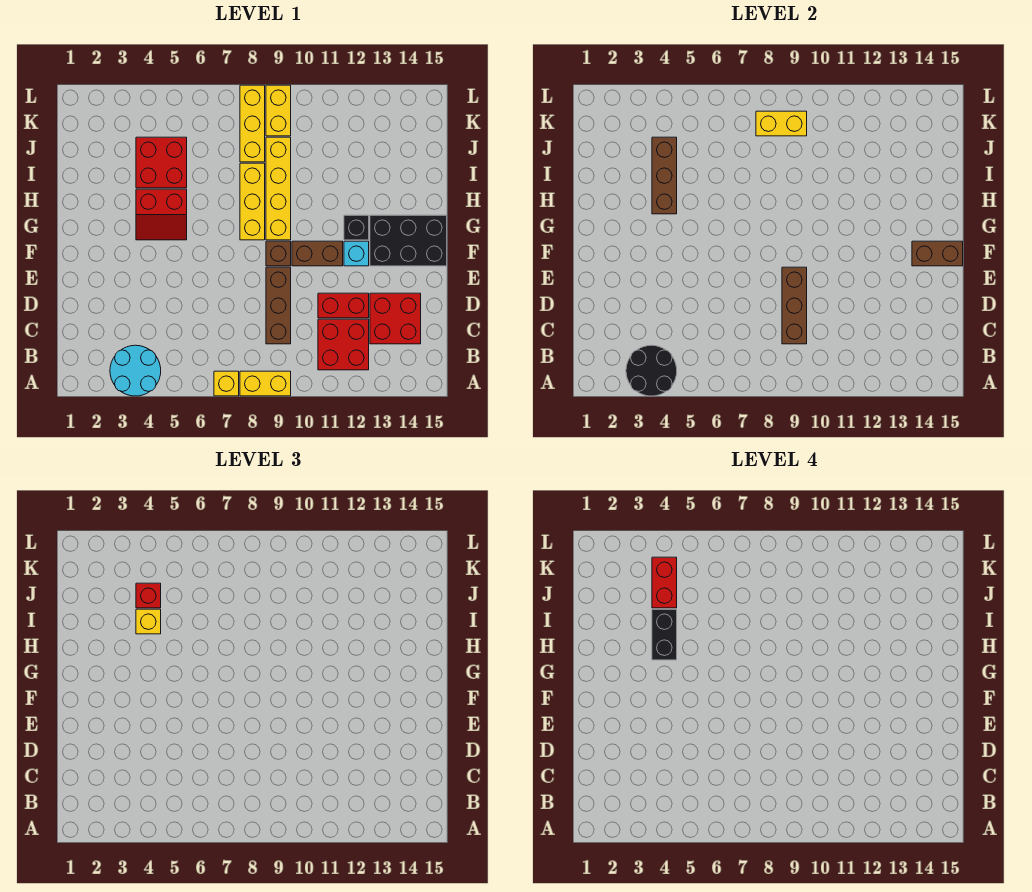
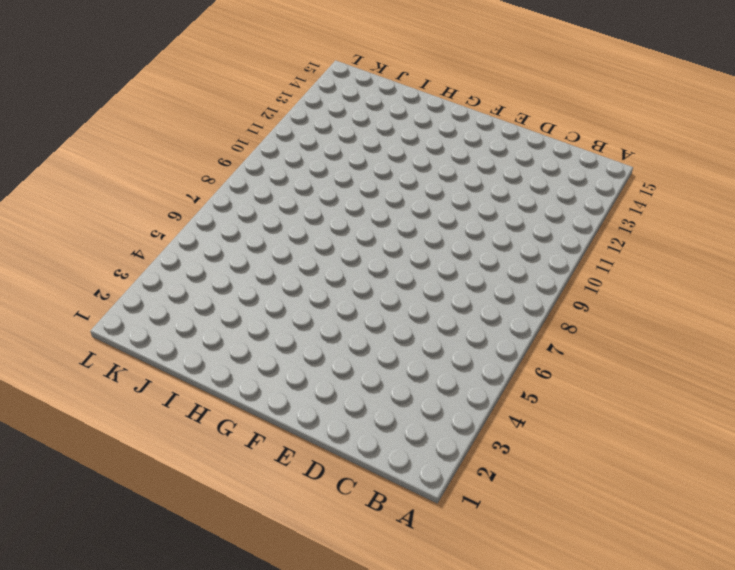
none -> cyan round brick A3:B4 level 1
none -> yellow brick A7 level 1
none -> yellow brick A8:A9 level 1

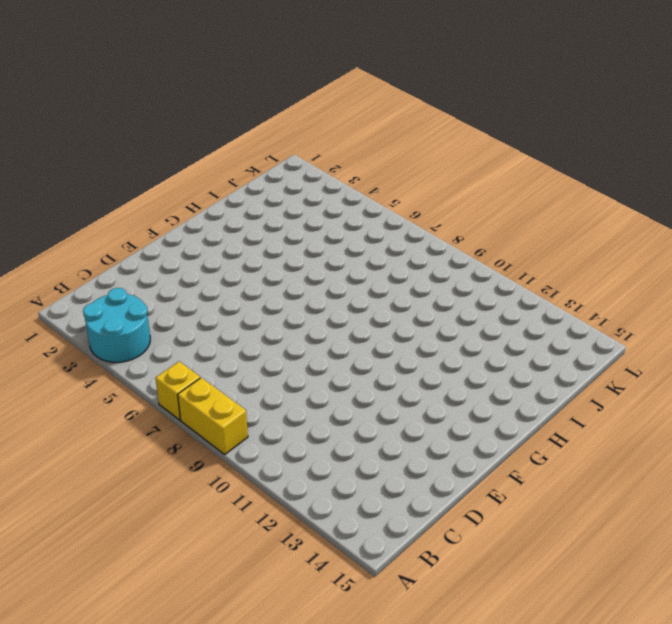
none -> red brick B11:C12 level 1
none -> brown brick C9:E9 level 1
none -> red brick C13:D14 level 1

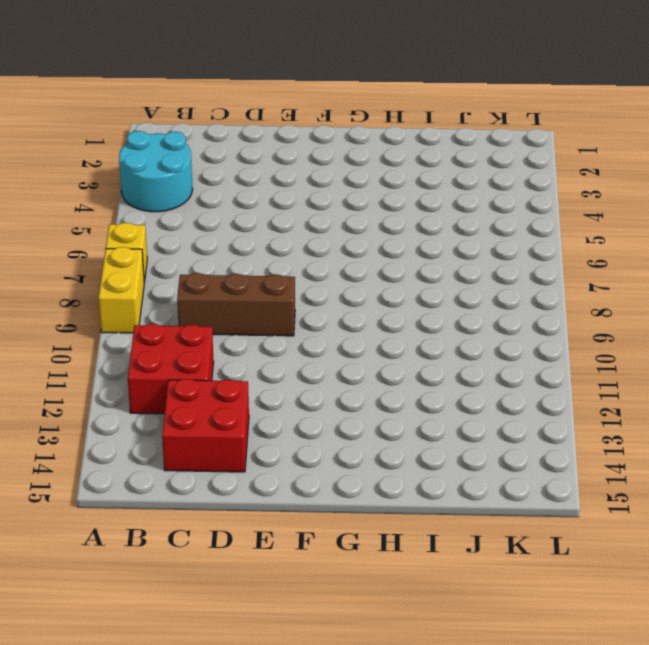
none -> red brick D11:D12 level 1
none -> brown brick F9 level 1
none -> brown brick F10:F11 level 1

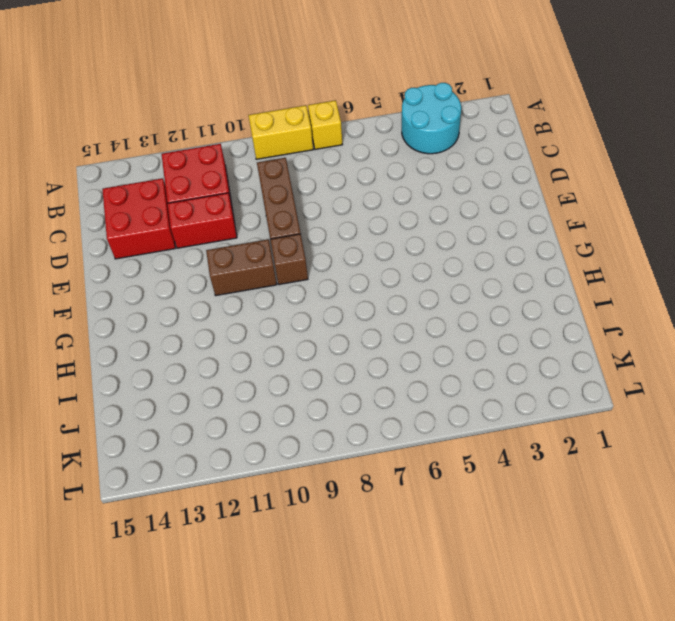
none -> cyan brick F12 level 1
none -> black brick F13:G15 level 1
none -> red slope G4:H5 level 1 top H

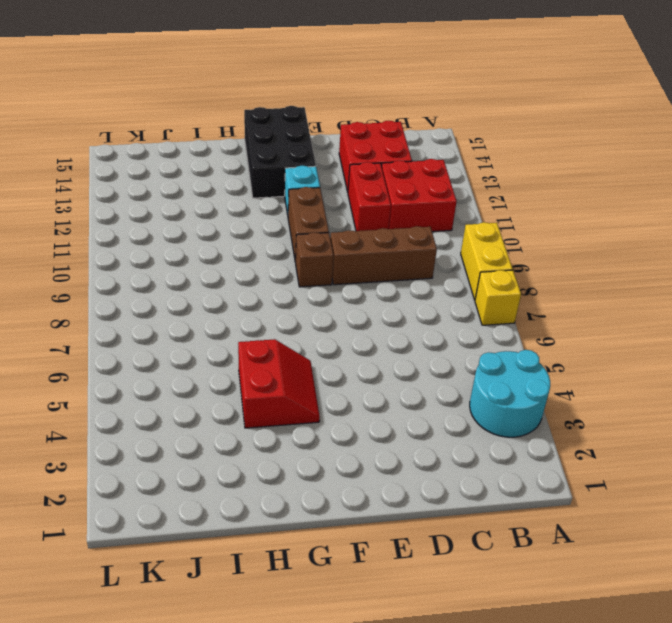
none -> yellow brick G8:I8 level 1
none -> yellow brick G9:J9 level 1
none -> black brick G12 level 1

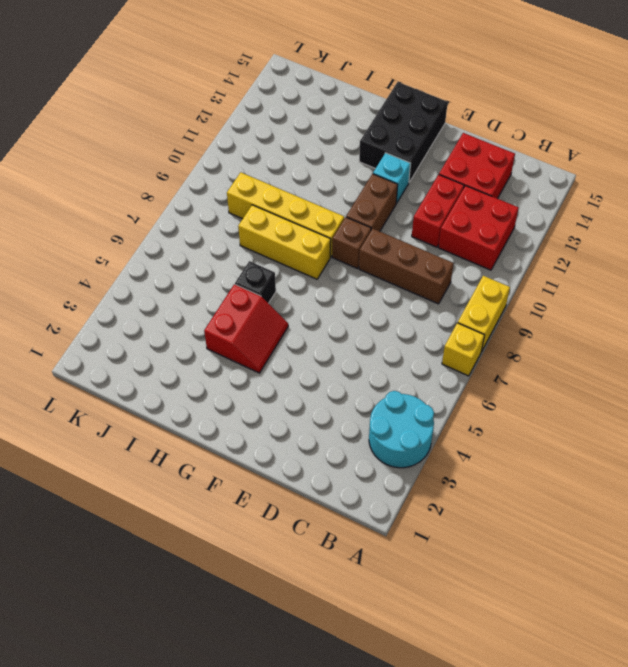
black brick H6 level 1 -> black brick G12 level 1
none -> red brick I4:J5 level 1
none -> yellow brick J8:L8 level 1
none -> yellow brick K9:L9 level 1

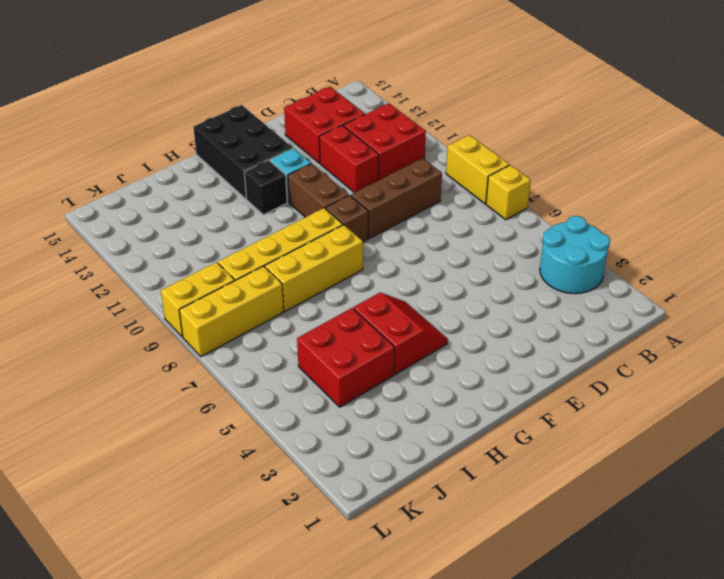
none -> black round brick A3:B4 level 2
none -> brown brick C9:E9 level 2
none -> brown brick F14:F15 level 2

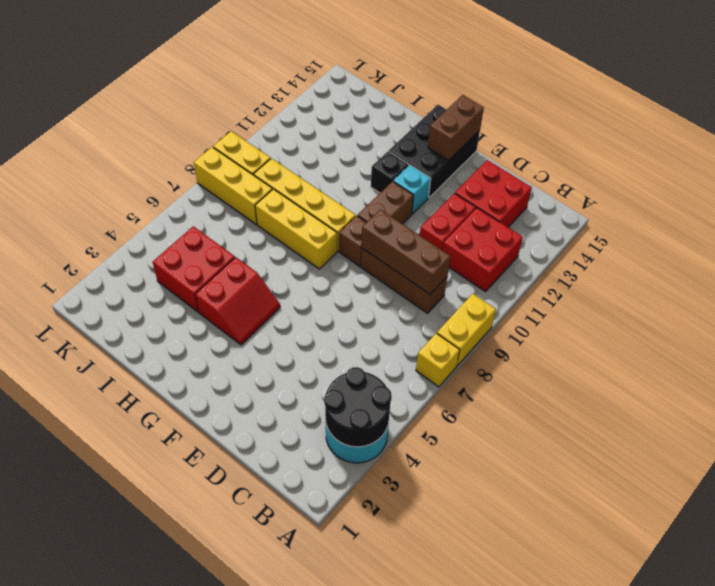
none -> brown brick H4:J4 level 2
none -> yellow brick K8:K9 level 2
none -> yellow brick I4 level 3

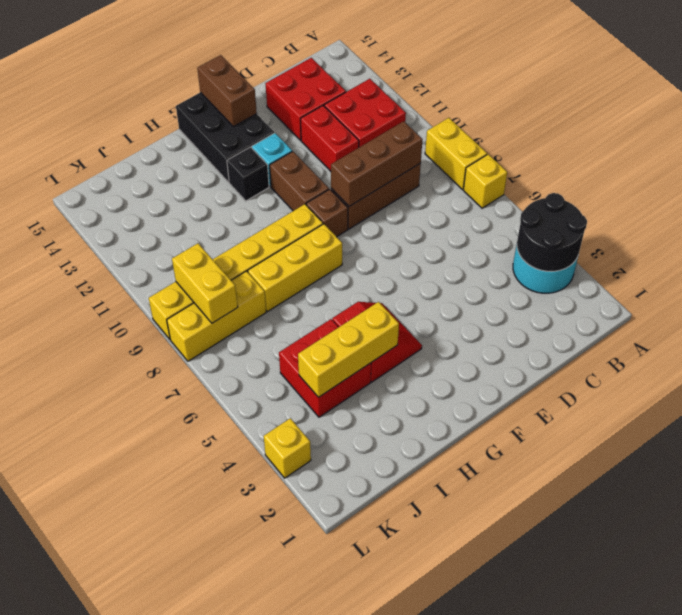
yellow brick H4:J4 level 2 -> brown brick H4:J4 level 2
yellow brick L3 level 1 -> yellow brick I4 level 3
none -> red brick J4 level 3
none -> black brick H4:I4 level 4
none -> red brick J4:K4 level 4

